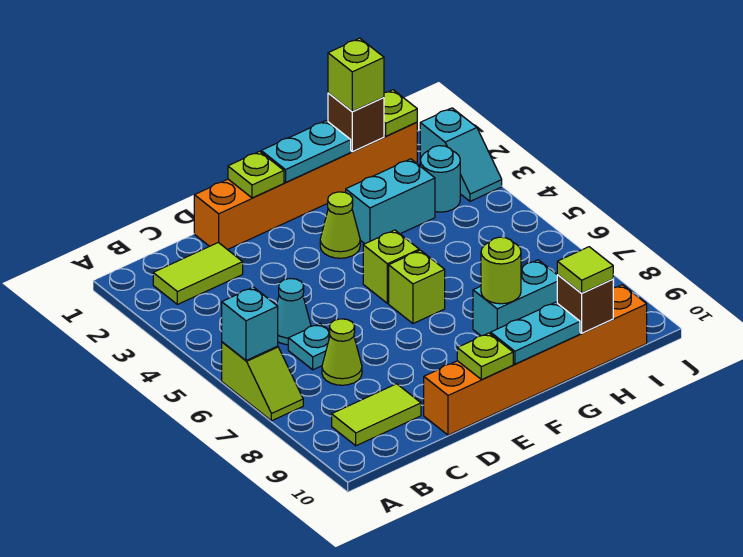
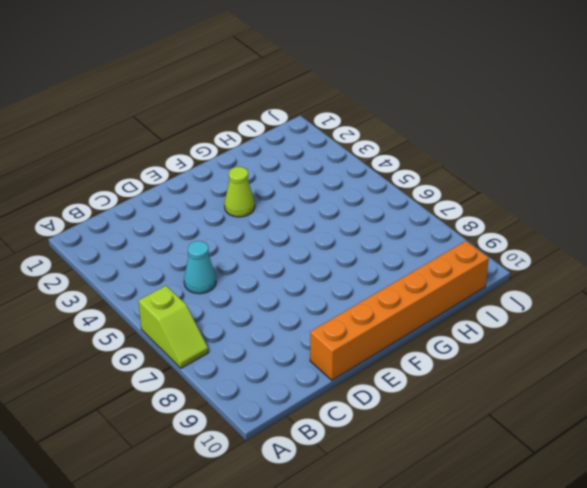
none -> lime tile B2:C2 level 1
none -> lime tile B9:C9 level 1
none -> cyan plate C6 level 1

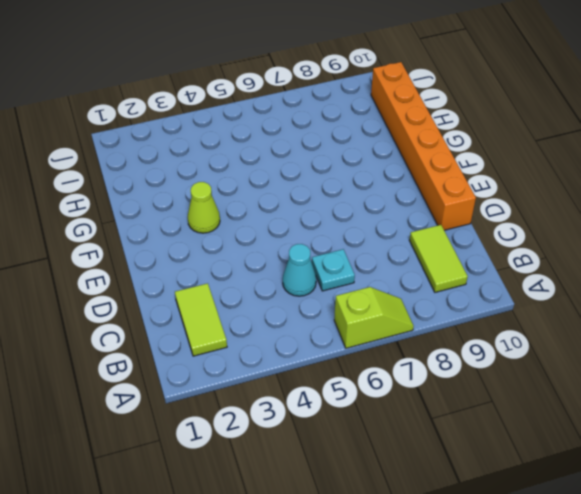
none -> lime cone C7 level 1
none -> orange brick D1:I1 level 1
none -> lime brick F5 level 1

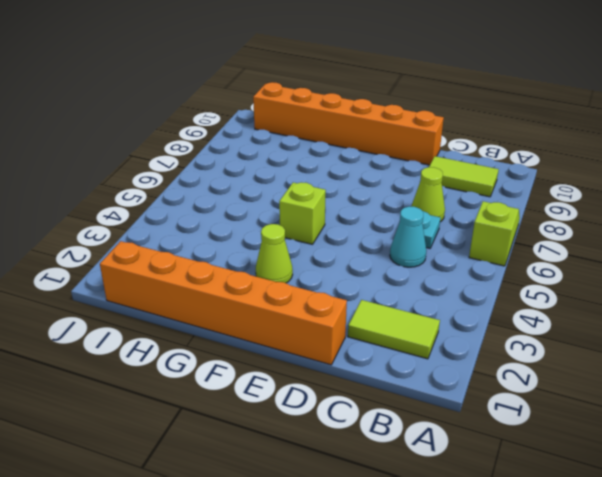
none -> lime brick F6 level 1
none -> cyan brick G3:H3 level 1
none -> cyan brick G8:H8 level 1

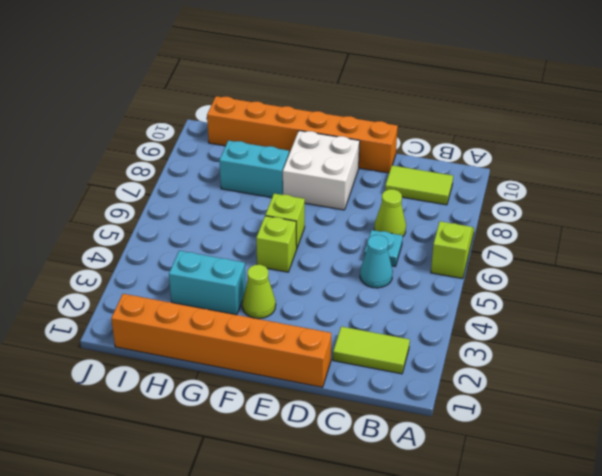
white brick E8:F9 level 1 -> none
none -> cyan round brick I3 level 1
none -> cyan slope J2:J3 level 1 top 2
none -> cyan brick A6 level 2

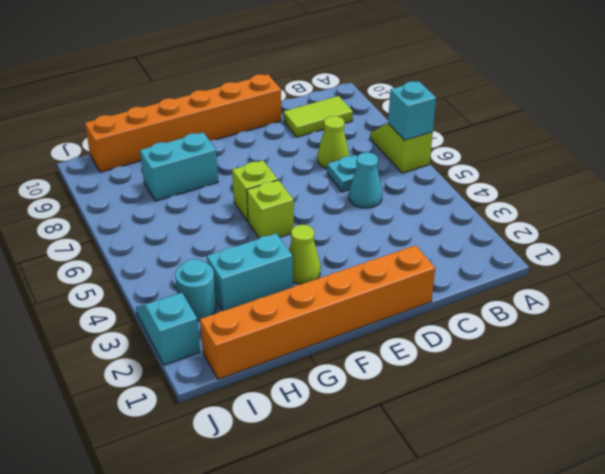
none -> lime tile B2:C2 level 1
none -> lime plate E1 level 2
none -> lime plate E10 level 2

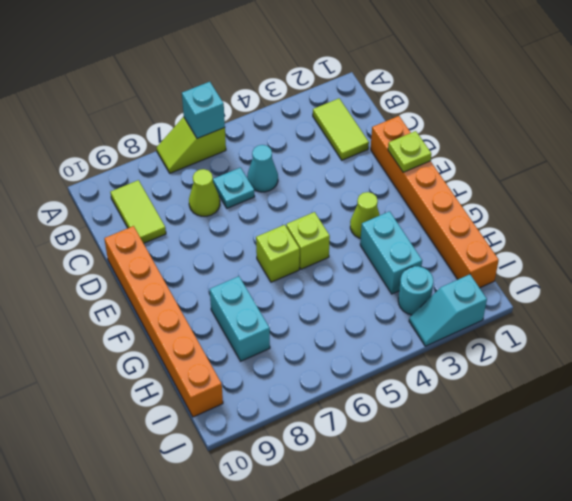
none -> lime plate E10 level 2
none -> cyan plate F1:G1 level 2
none -> cyan plate F10:G10 level 2

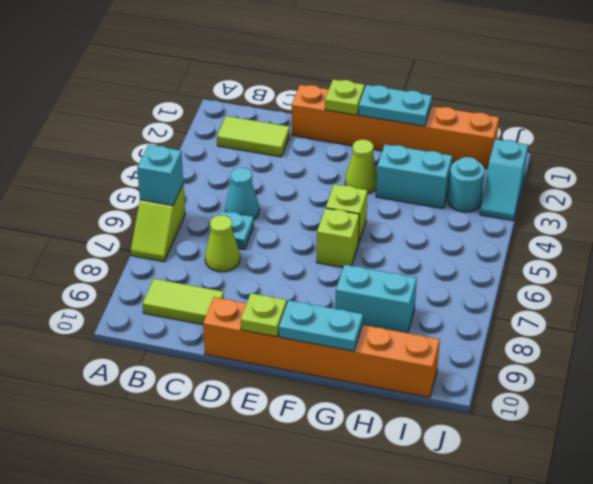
none -> lime round brick G8 level 2
none -> brown brick H1 level 2
none -> brown brick H10 level 2

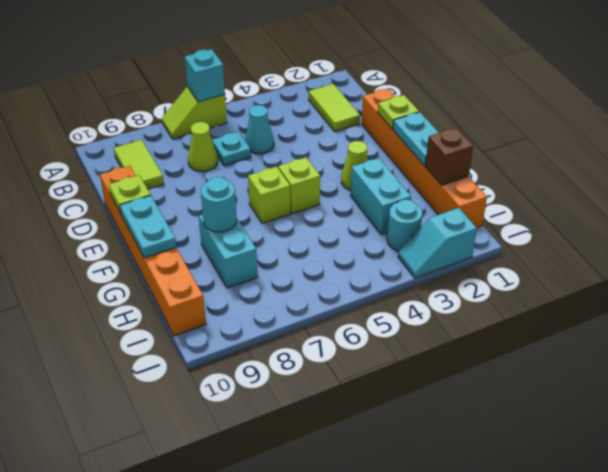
cyan round brick G8 level 2 -> lime round brick G8 level 2
none -> brown brick H10 level 2
none -> lime plate I1 level 2
none -> lime brick H1 level 3

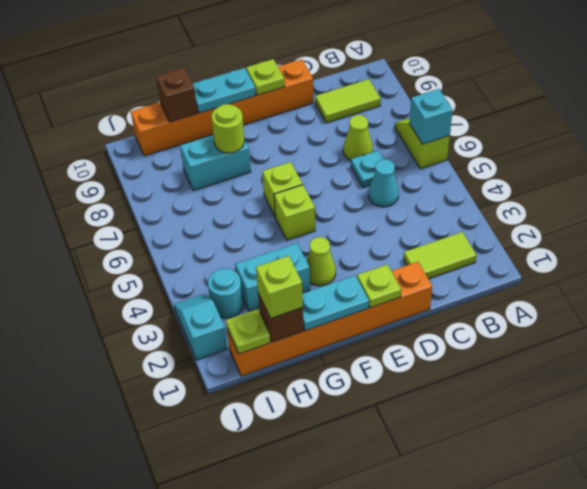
none -> lime tile H10 level 3

